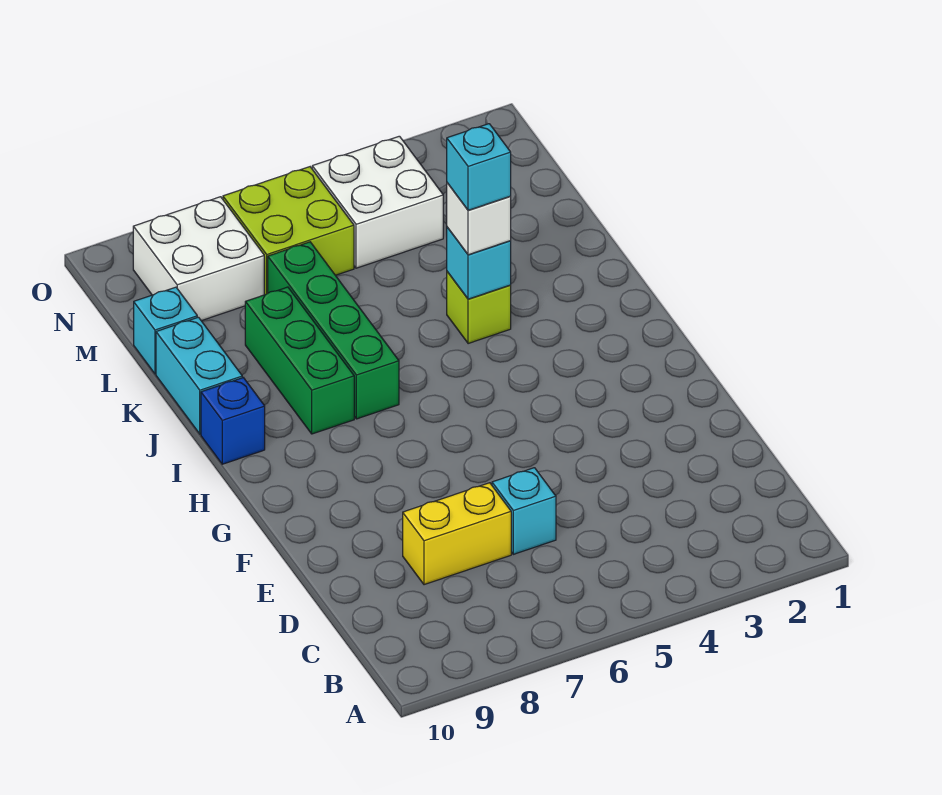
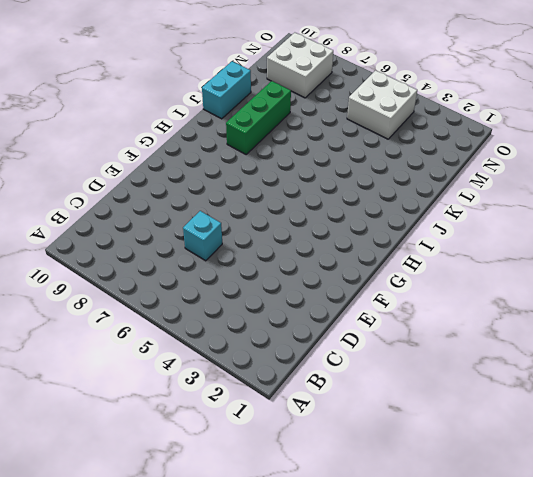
none -> yellow brick D7:D8 level 1
none -> green brick I7:L7 level 1
none -> blue brick I10 level 1

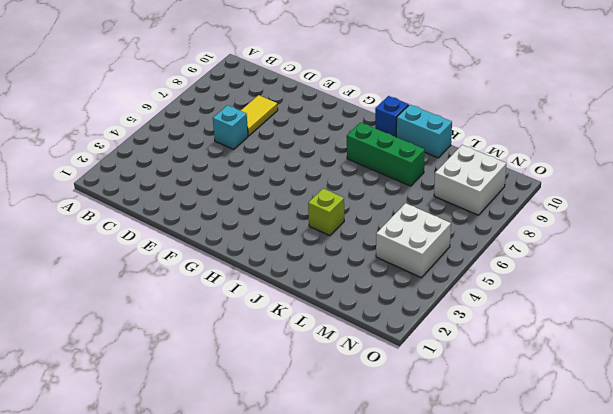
yellow tile D7:D8 level 1 -> yellow brick D7:D8 level 1
none -> green brick I7:L7 level 1
none -> cyan brick L10 level 1
none -> lime brick M6:N7 level 1

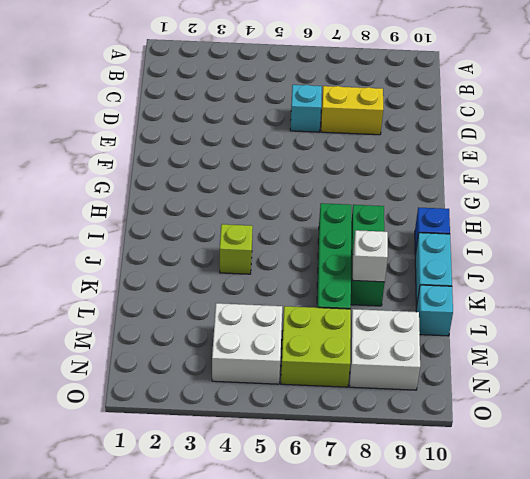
white brick K8 level 2 -> white brick J4 level 3
none -> cyan brick J4 level 2
none -> cyan brick J4 level 4

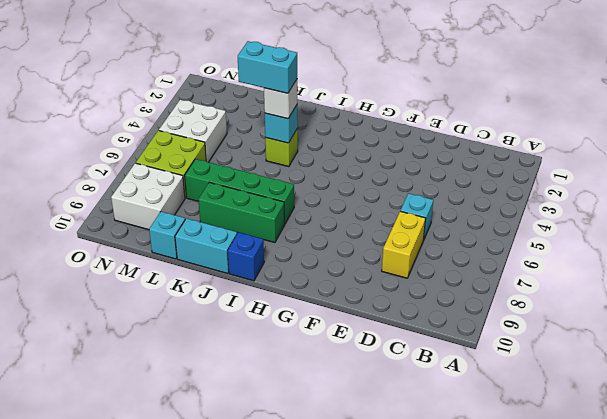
cyan brick J4:K4 level 4 -> cyan brick J4 level 4

